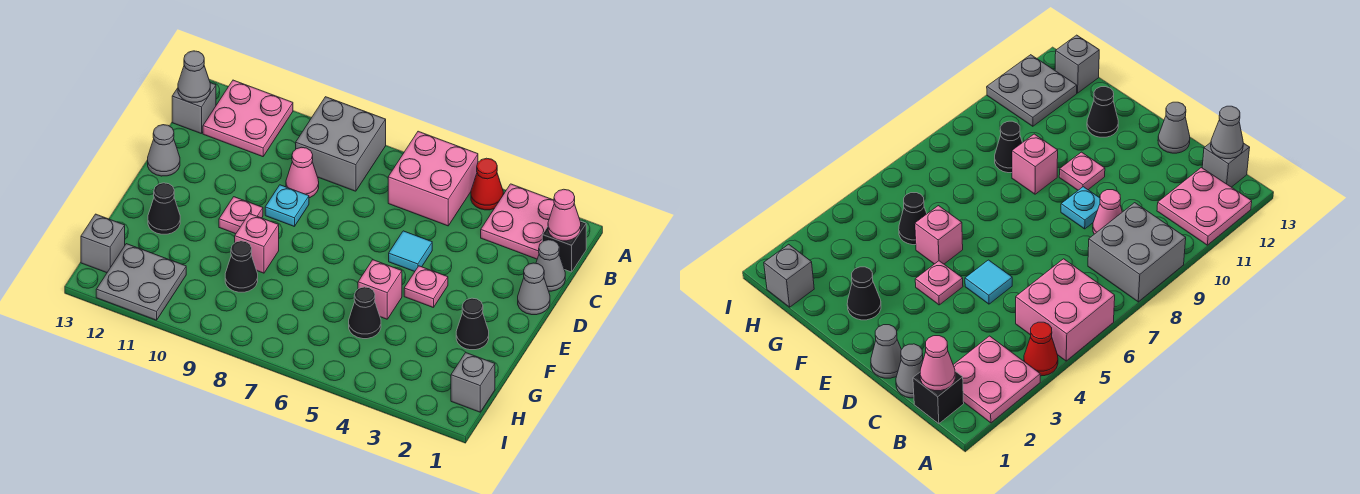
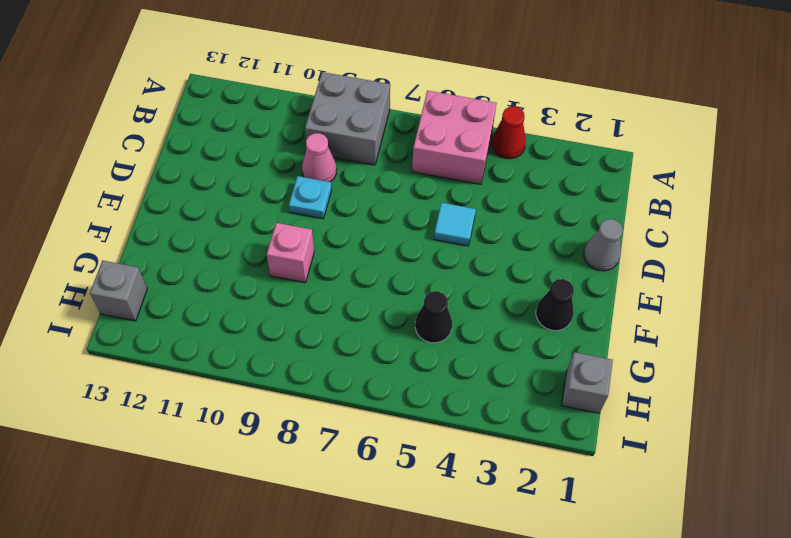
none -> pink plate A2:B3 level 1
none -> pink plate A11:B12 level 1
none -> black brick B1 level 1

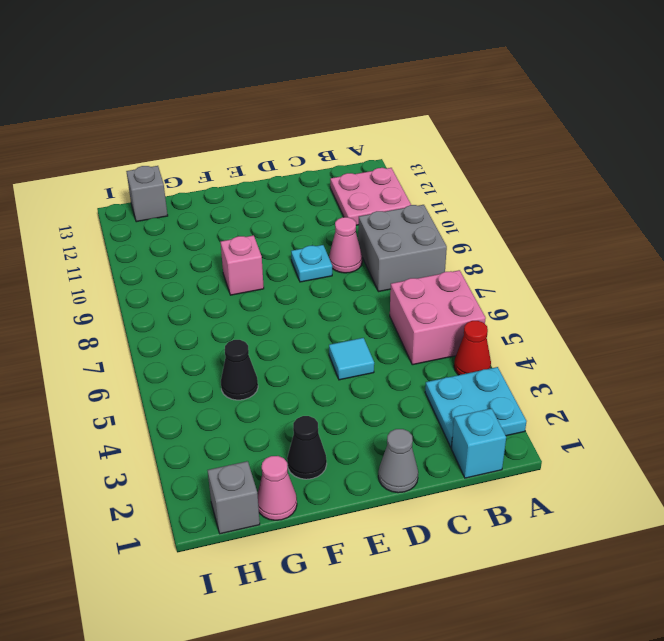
cyan plate A2:B3 level 1 -> pink plate A2:B3 level 1
cyan brick B1 level 1 -> black brick B1 level 1
pink cone G1 level 1 -> pink cone B1 level 2
none -> grey brick B13 level 1
none -> grey cone C1 level 1
none -> grey cone D13 level 1

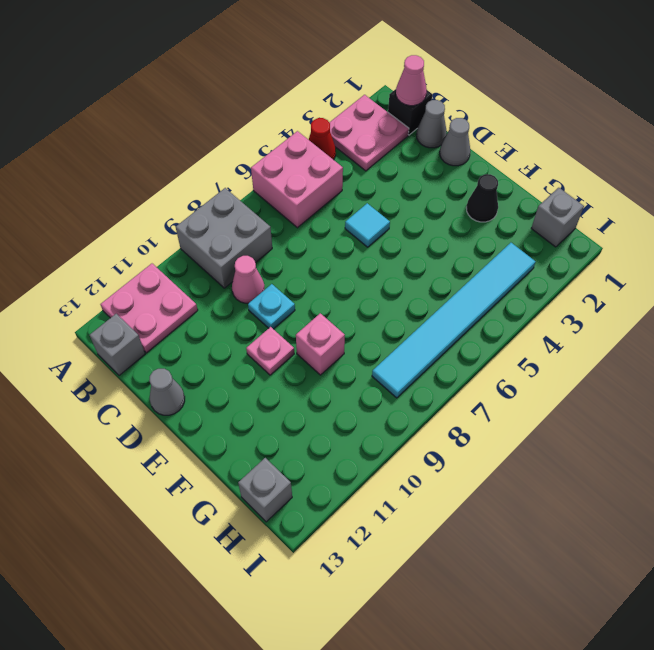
cyan tile H3:H8 level 1 -> none
none -> pink plate E4 level 1
none -> pink brick F5 level 1
none -> black cone F12 level 1

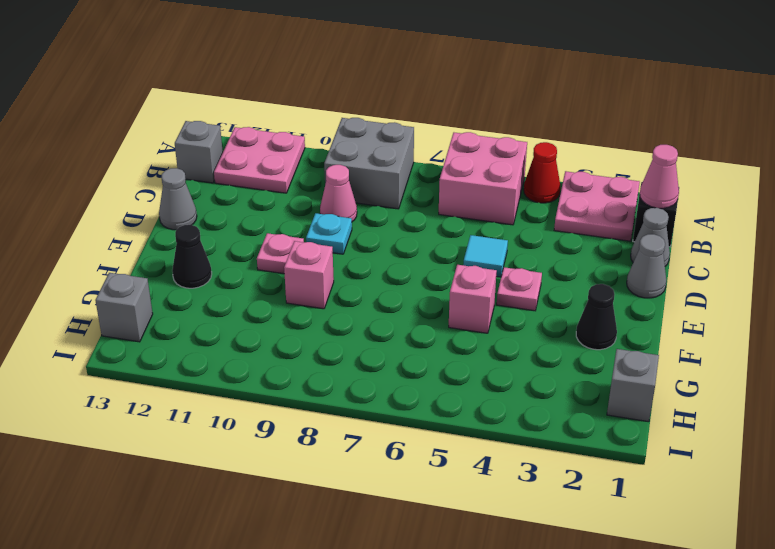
none -> black cone G5 level 1
none -> black cone G9 level 1
none -> grey plate H11:I12 level 1

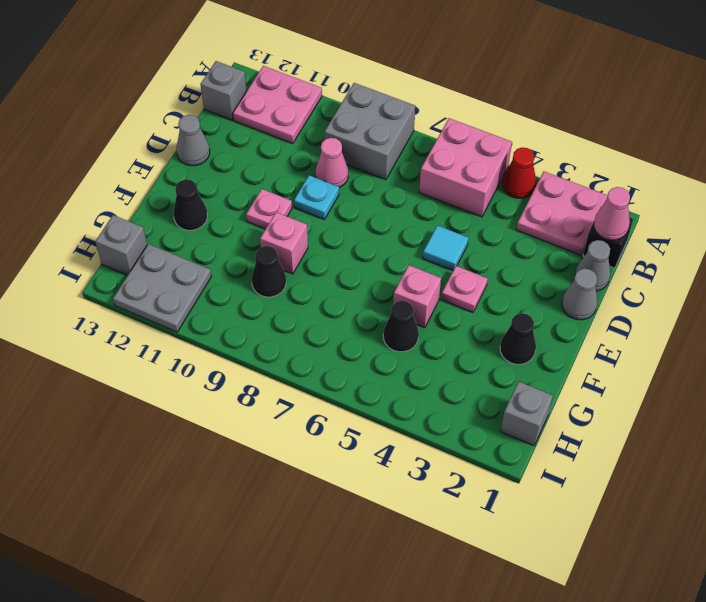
none -> grey cone B13 level 2

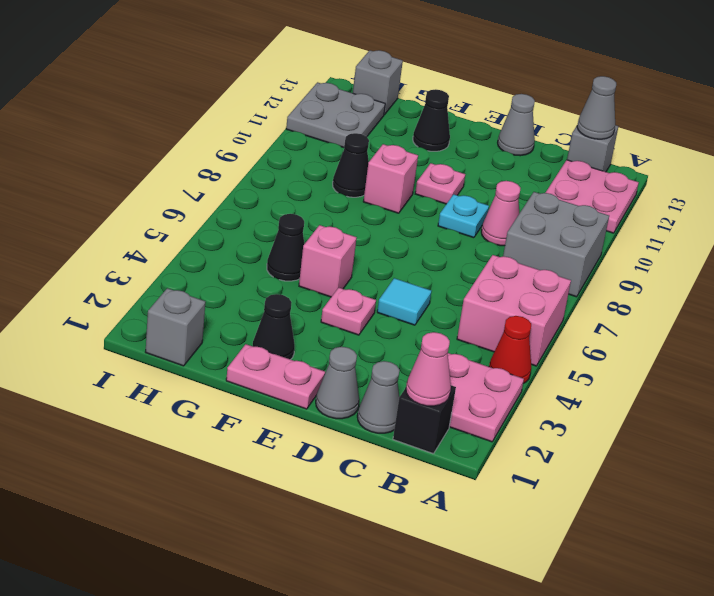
pink plate E1:F1 level 1 -> none

